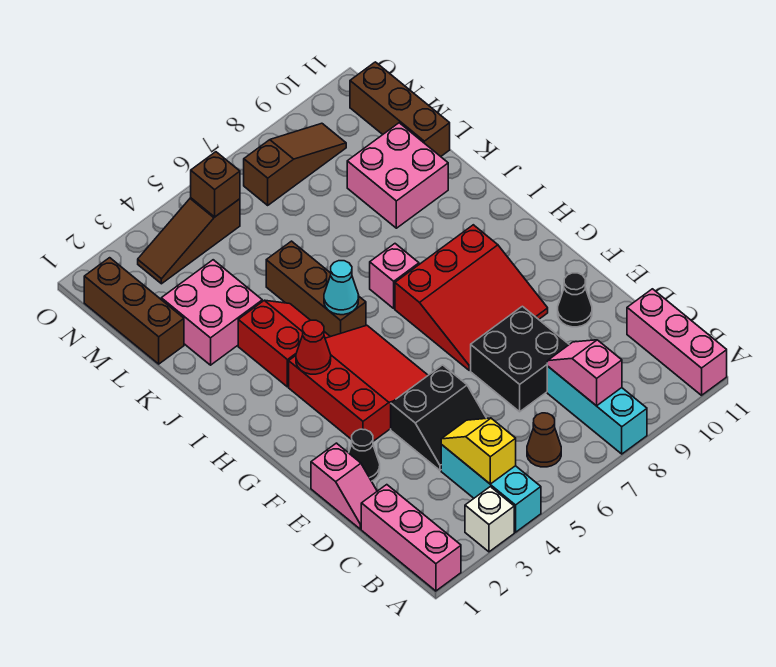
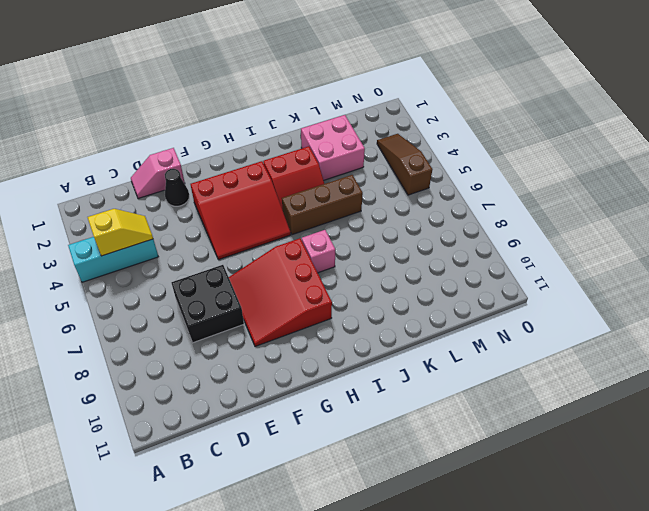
none -> pink brick A1:C1 level 1
none -> white brick A3 level 1
none -> cyan brick A8:C8 level 1

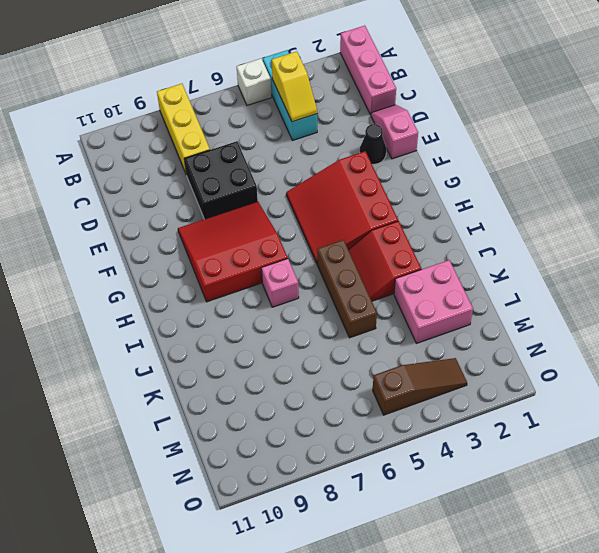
white brick A5 level 1 -> white brick A3 level 1
yellow brick A8:C8 level 1 -> cyan brick A8:C8 level 1
none -> pink brick A11:C11 level 1
none -> brown cone B6 level 1
none -> black slope D4:E5 level 1 top E

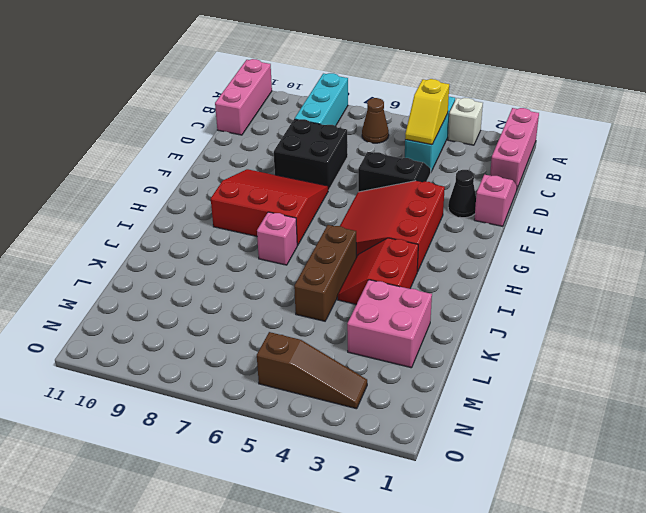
none -> black cone E10 level 1
none -> pink brick K9:L10 level 1
none -> brown brick L1:N1 level 1

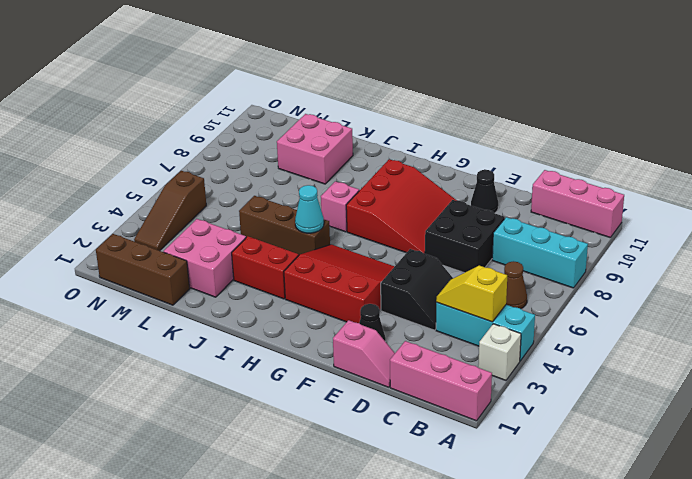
none -> brown brick L11:N11 level 1
none -> brown slope N7:N9 level 1 top 7
none -> pink slope B8:C8 level 2 top B

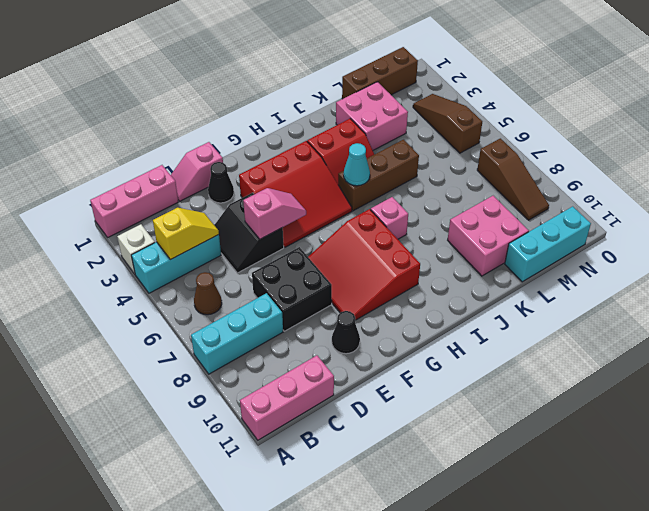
pink slope E5:F5 level 2 top E -> pink slope B8:C8 level 2 top B
cyan brick L11:N11 level 1 -> brown brick L11:N11 level 1
none -> red cone H3 level 2
none -> brown brick N5 level 2

